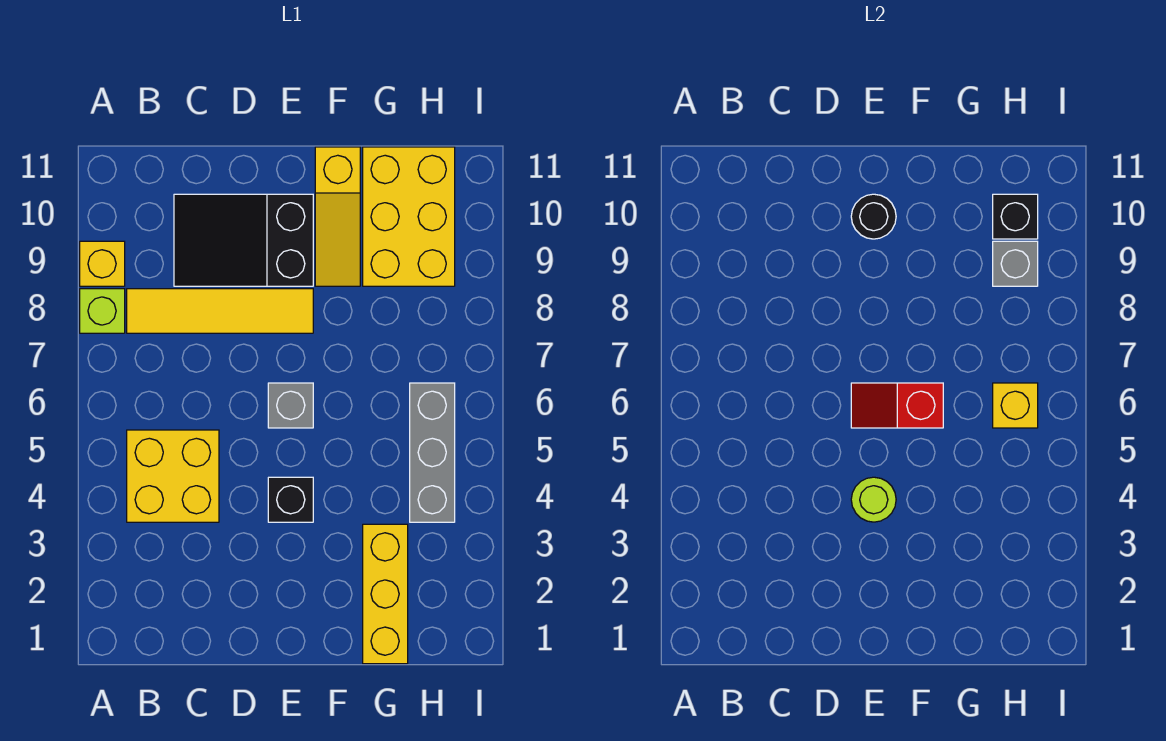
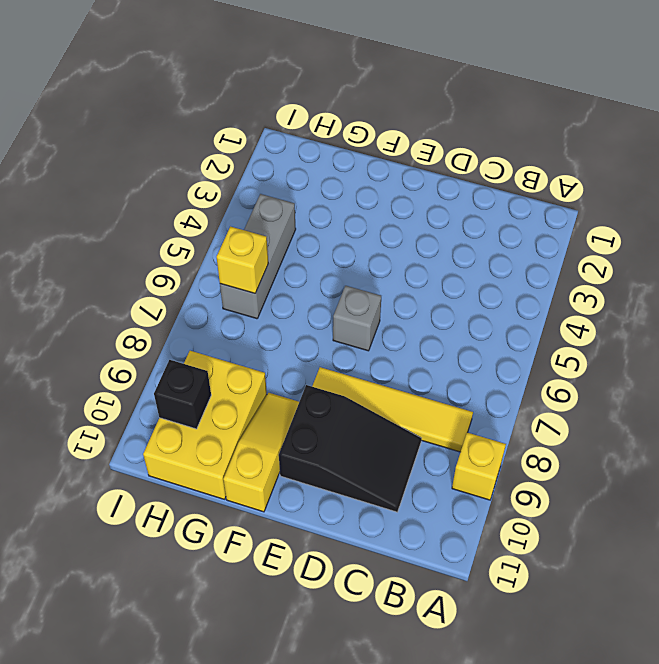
none -> lime brick A8 level 1
none -> yellow brick B4:C5 level 1
none -> black brick E4 level 1

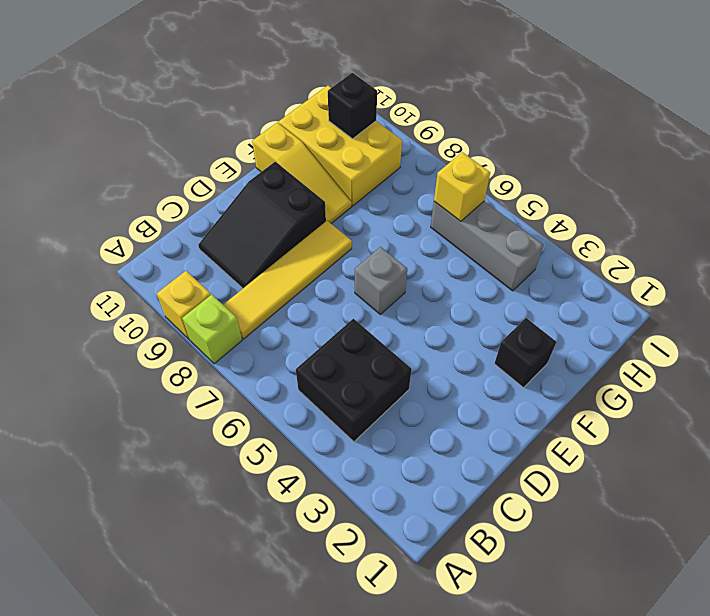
black brick B4:C5 level 1 -> yellow brick B4:C5 level 1
black brick F2 level 1 -> black brick E4 level 1
none -> yellow brick G1:G3 level 1
none -> lime round brick E4 level 2
none -> red slope E6:F6 level 2 top F

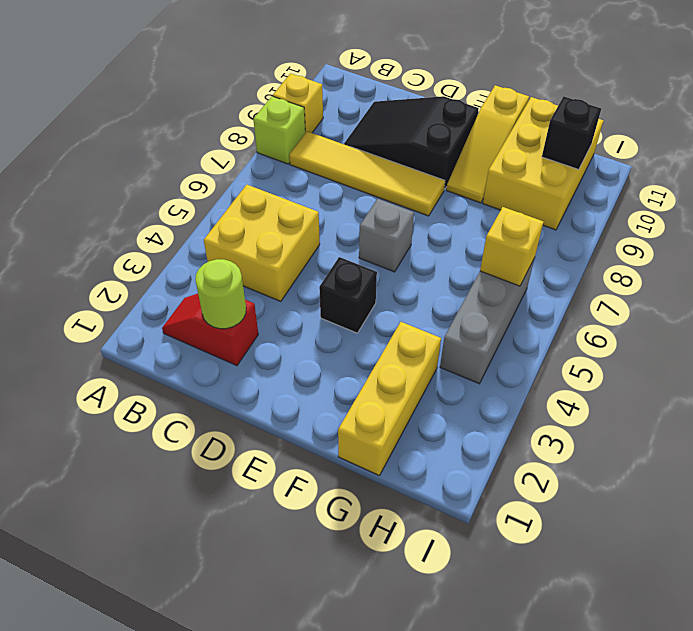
red slope B2:C2 level 1 top C -> red slope E6:F6 level 2 top F
lime round brick C2 level 2 -> lime round brick E4 level 2
none -> black round brick E10 level 2
none -> grey brick H9 level 2

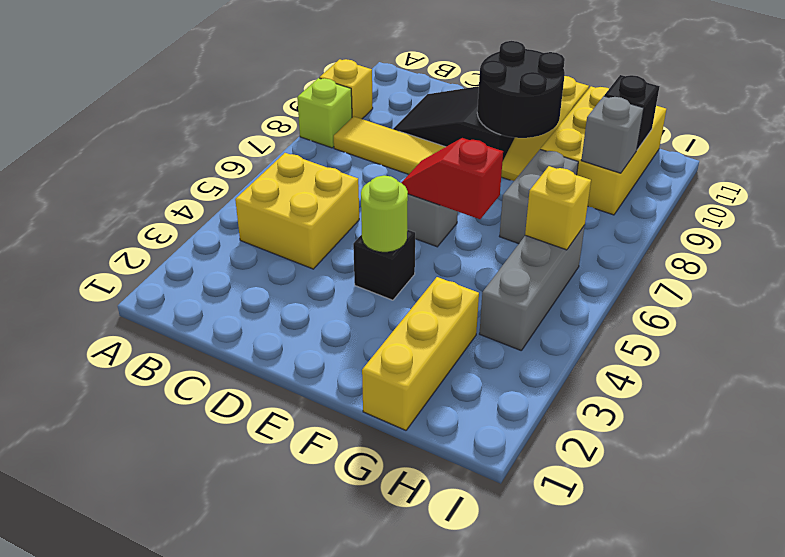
black round brick E9:F10 level 2 -> black round brick E10 level 2
grey brick G7:G8 level 1 -> none

